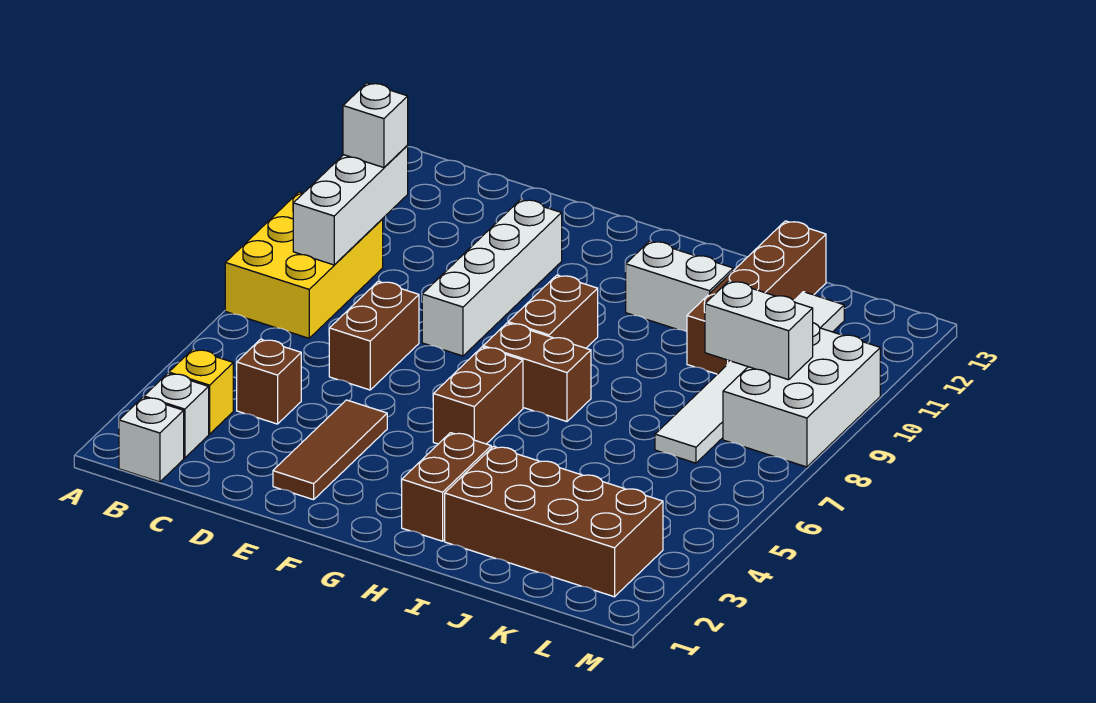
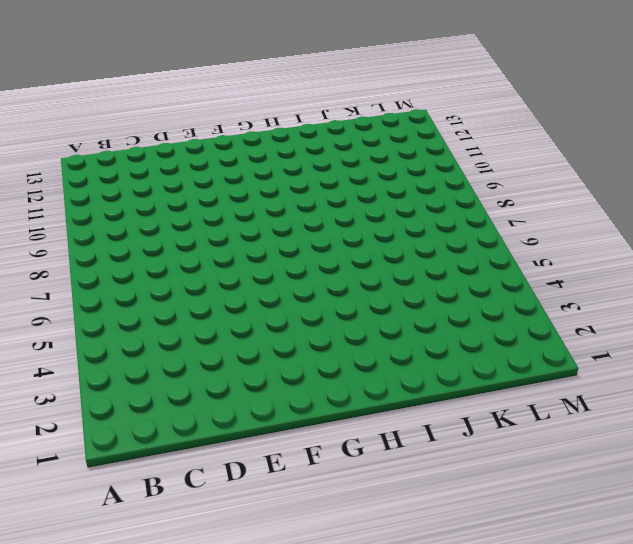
none -> yellow brick A7:B9 level 1
none -> white brick B1 level 1
none -> white brick B2 level 1

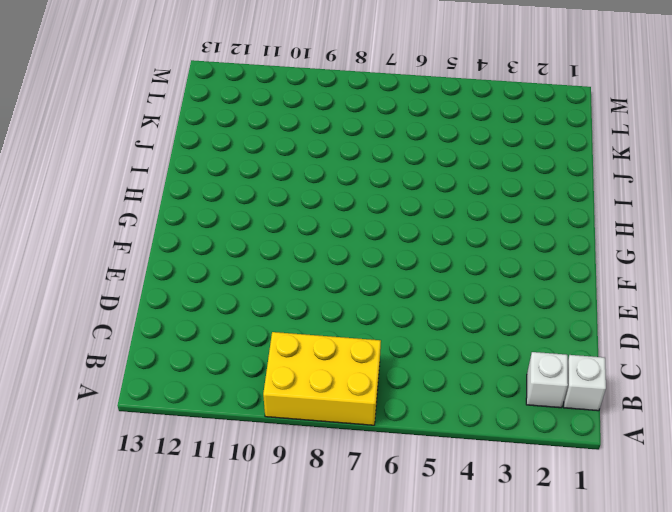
none -> yellow brick B3 level 1
none -> brown brick C4 level 1
none -> brown brick D6:D7 level 1

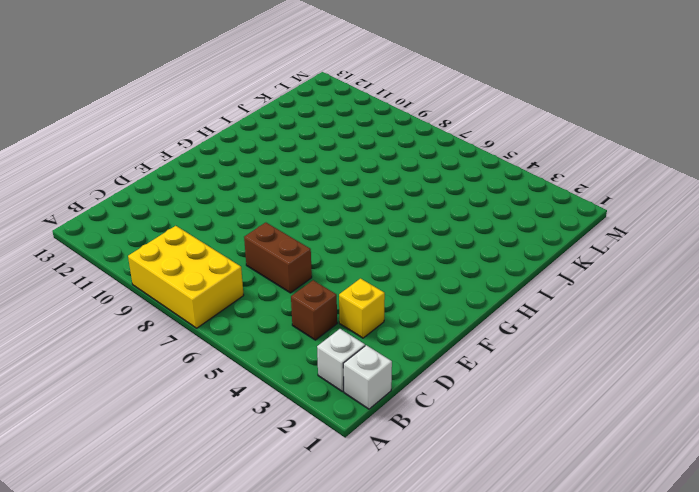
yellow brick D3 level 1 -> yellow brick B3 level 1
none -> brown tile E2:E4 level 1
none -> white brick E8:E11 level 1
none -> brown brick G5:G6 level 1

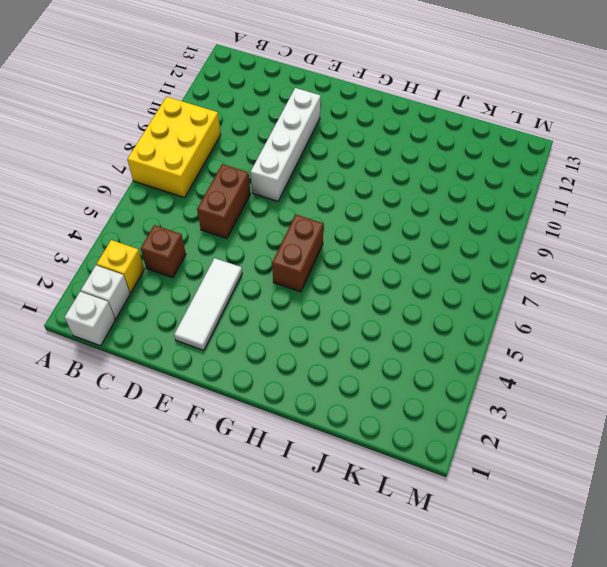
white tile E2:E4 level 1 -> brown tile E2:E4 level 1
none -> brown brick G7:H7 level 1
none -> brown brick G8:G9 level 1
none -> brown brick H2:H3 level 1

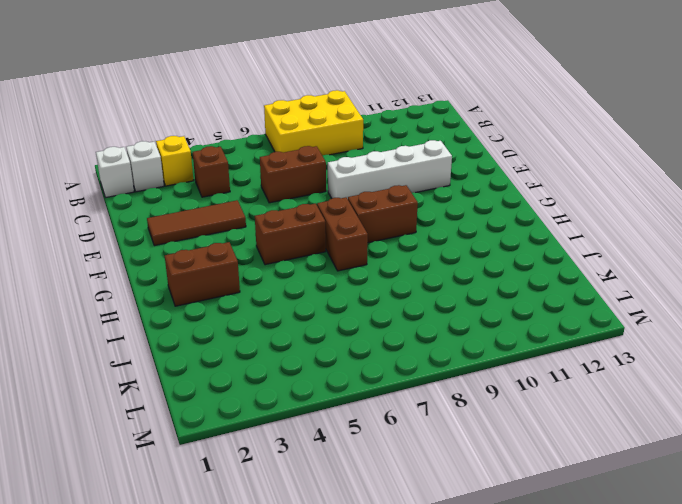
none -> white brick H11:I11 level 1
none -> brown brick I2:L3 level 1
none -> brown brick J10:J13 level 1

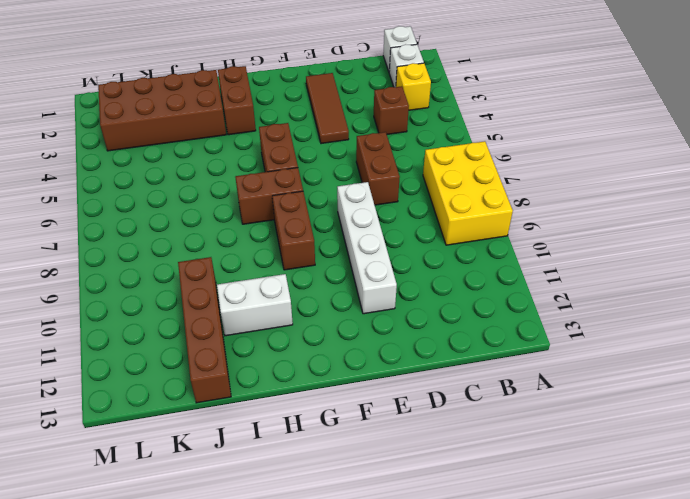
none -> white tile K7:K12 level 1
none -> white brick L8:M10 level 1
none -> white brick B8:B10 level 2

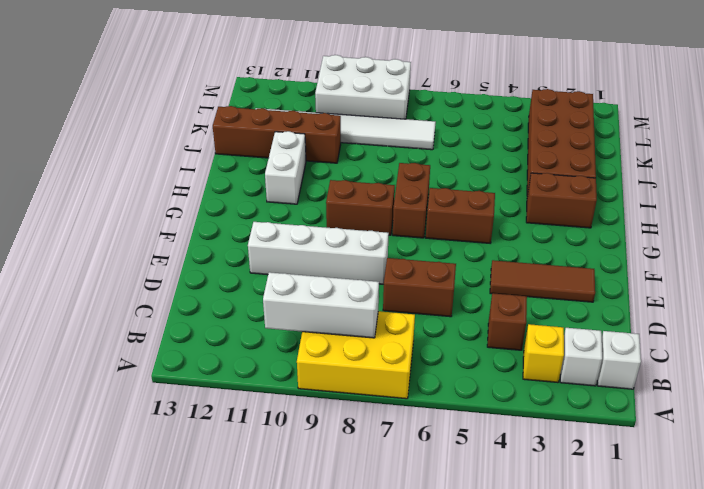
none -> white brick K9:L9 level 2
none -> white brick B10 level 3

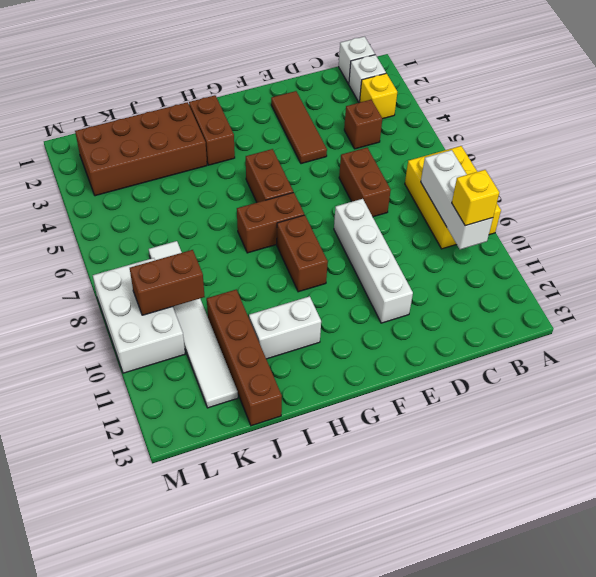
yellow brick B10 level 3 -> white brick B10 level 3
brown brick K9:L9 level 2 -> white brick K9:L9 level 2

